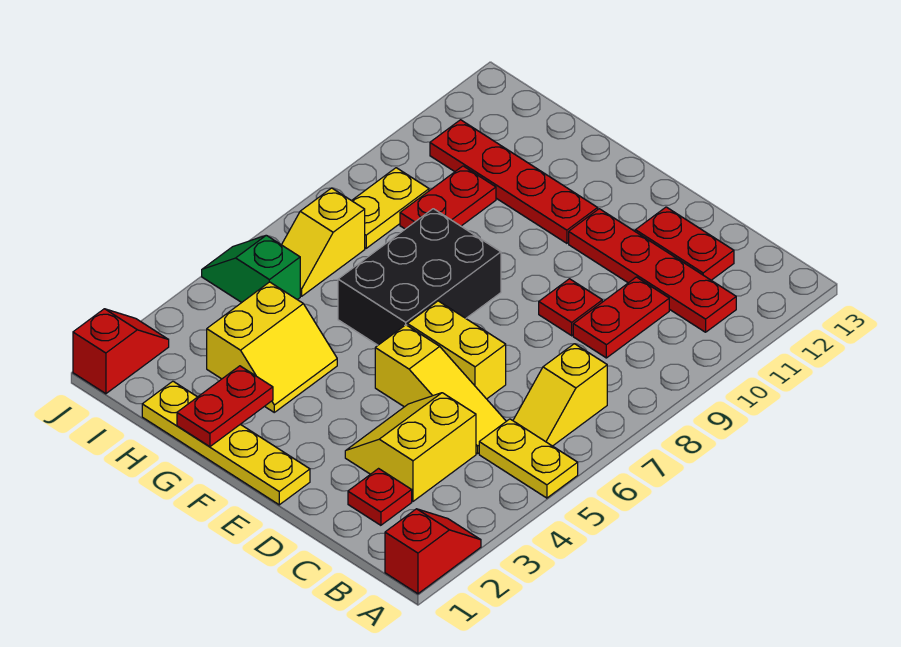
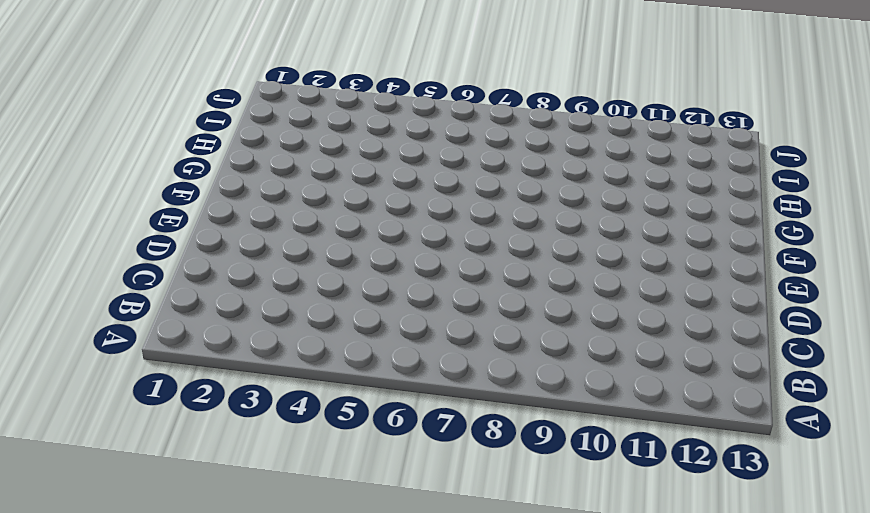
none -> red slope A1:A2 level 1 top 1
none -> yellow plate A5:B5 level 1
none -> yellow slope B6:B7 level 1 top 7

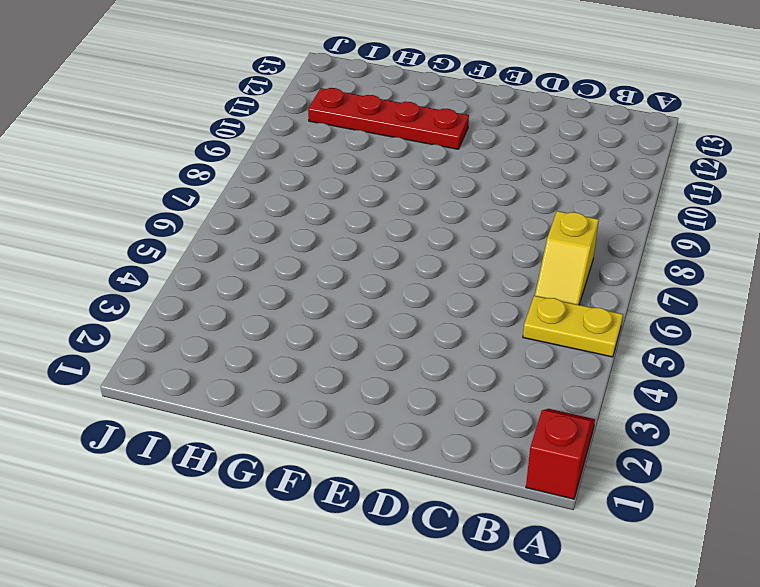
none -> red plate B11:E11 level 1
none -> red plate C2 level 1
none -> yellow slope C3:D4 level 1 top C

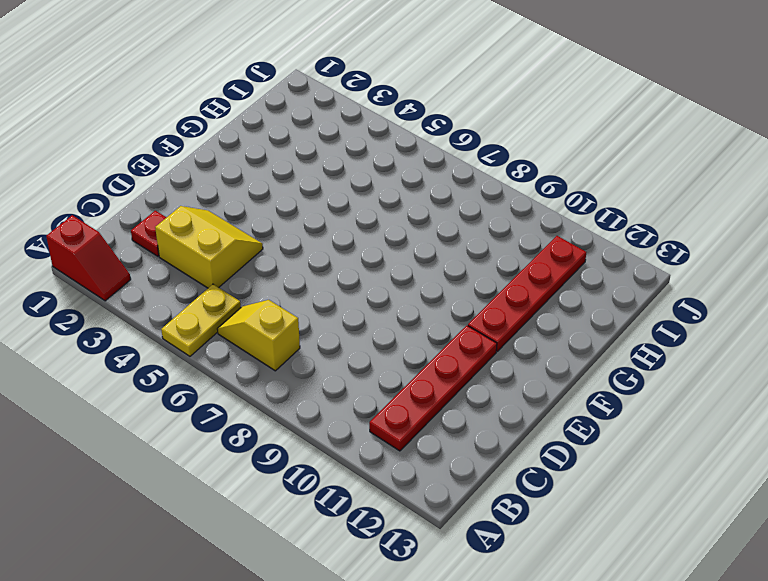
none -> yellow slope C5:E5 level 1 top E
none -> red plate C9:C10 level 1
none -> red plate C12:D12 level 1

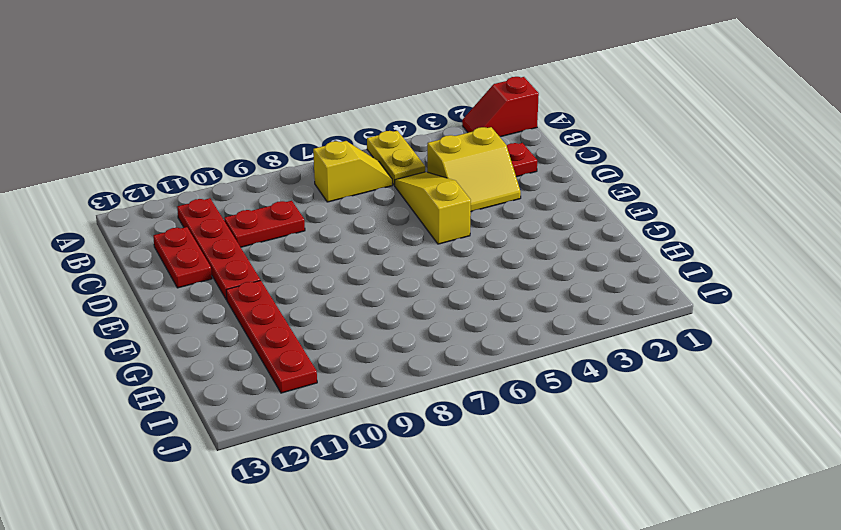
none -> yellow brick D6:E6 level 1
none -> red plate D9 level 1
none -> yellow plate E1:H1 level 1

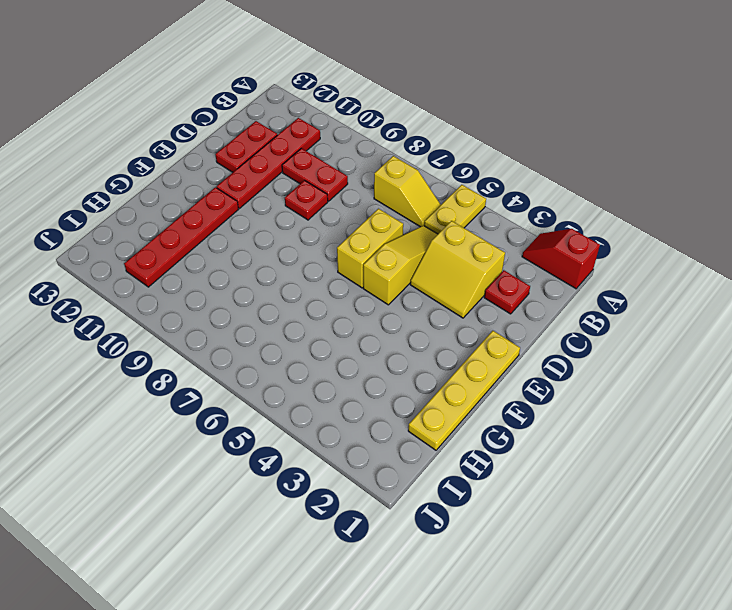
none -> black brick F6:G8 level 1
none -> yellow slope G3:H4 level 1 top H
none -> red plate H9:H10 level 1

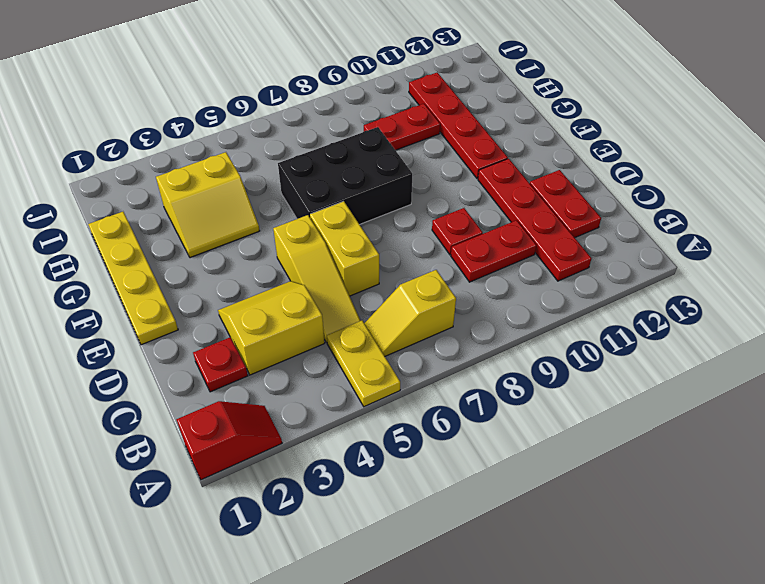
none -> green slope I5:J5 level 1 top I
none -> yellow slope I6:I7 level 1 top 7
none -> yellow plate I8:I9 level 1

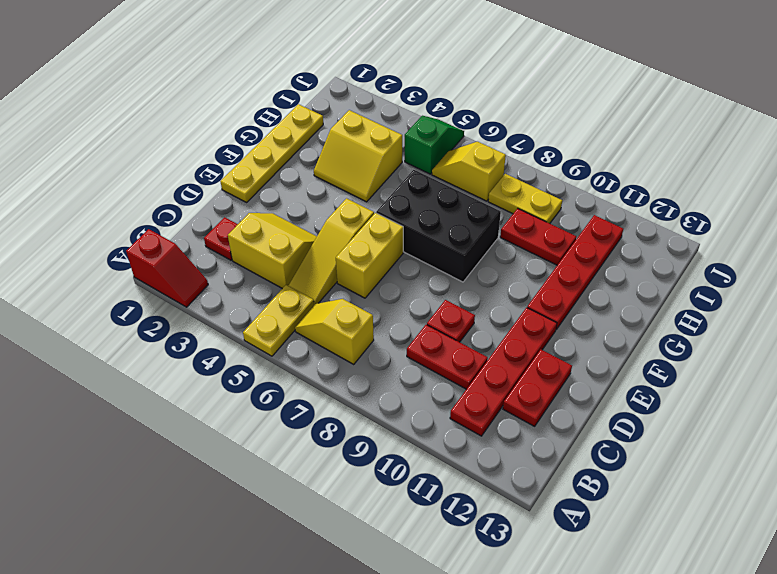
none -> red slope J1:J2 level 1 top 1
none -> red plate G1:G2 level 2

